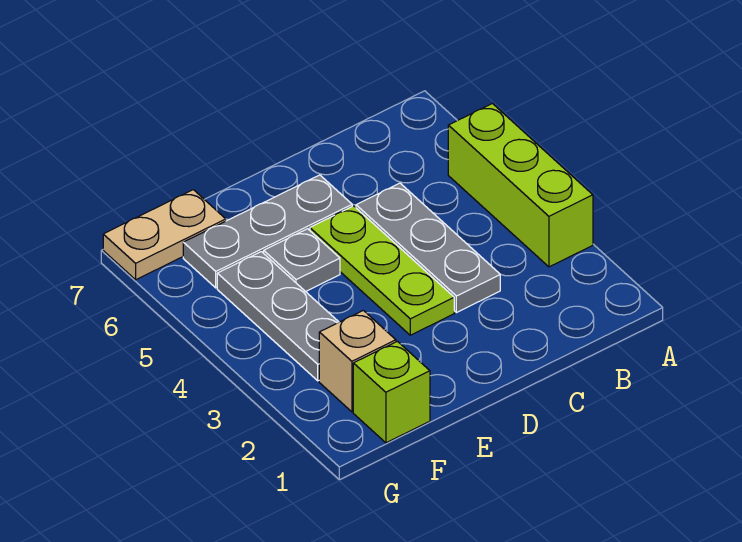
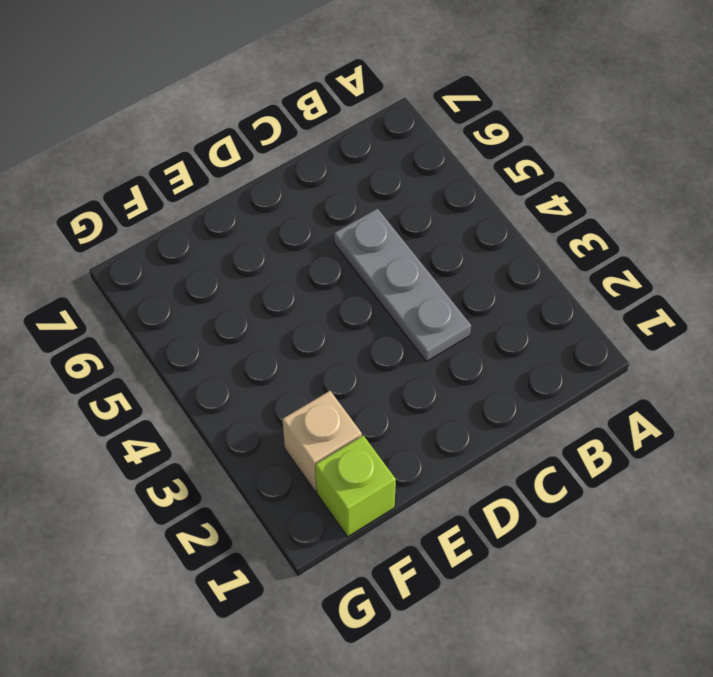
none -> lime brick A3:A5 level 1
none -> lime plate D3:D5 level 1

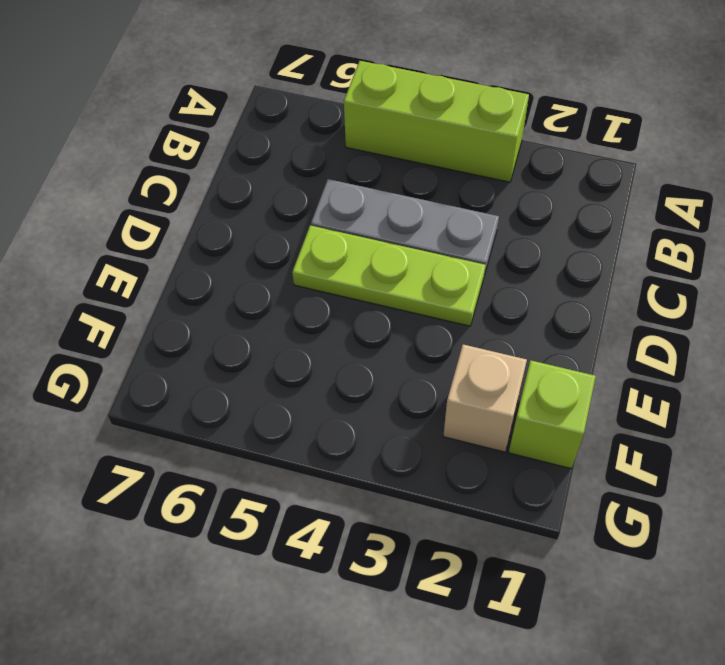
none -> grey plate D6:F6 level 1
none -> grey plate E5 level 1

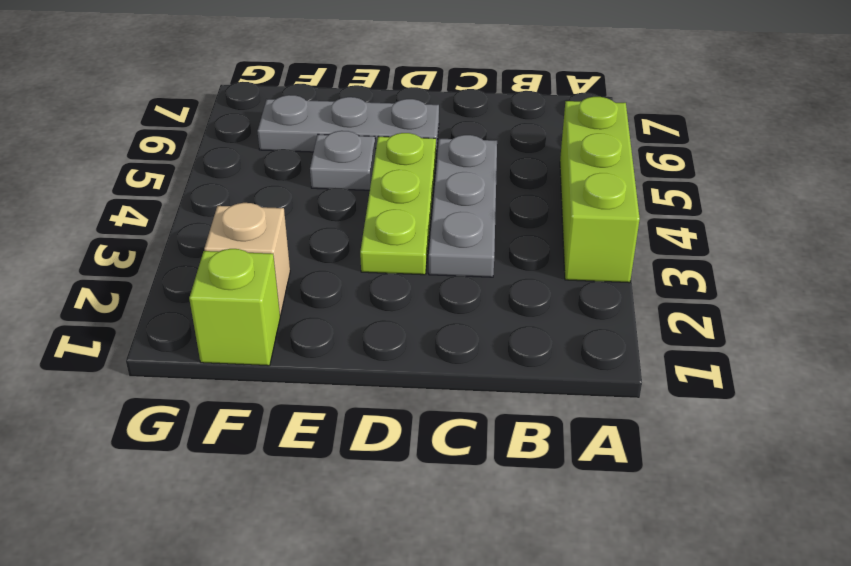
none -> grey plate F3:F5 level 1
none -> tan plate F7:G7 level 1

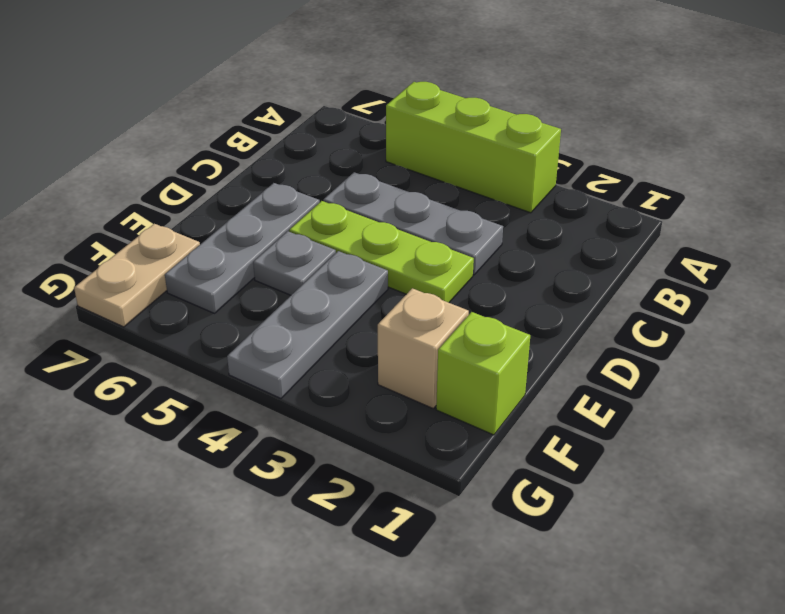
grey plate E4:G4 level 1 -> grey plate F3:F5 level 1

